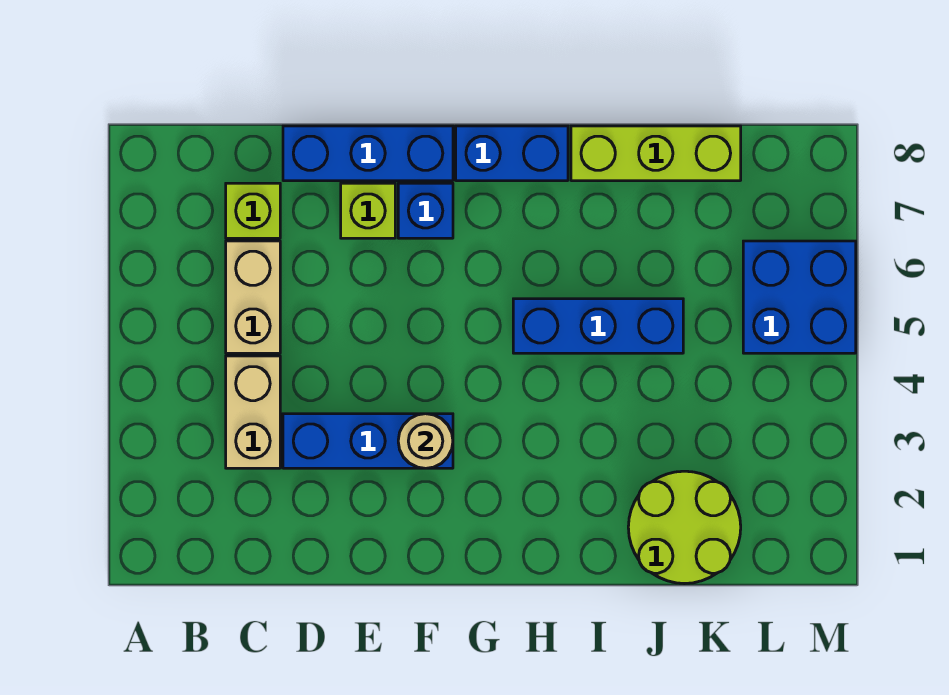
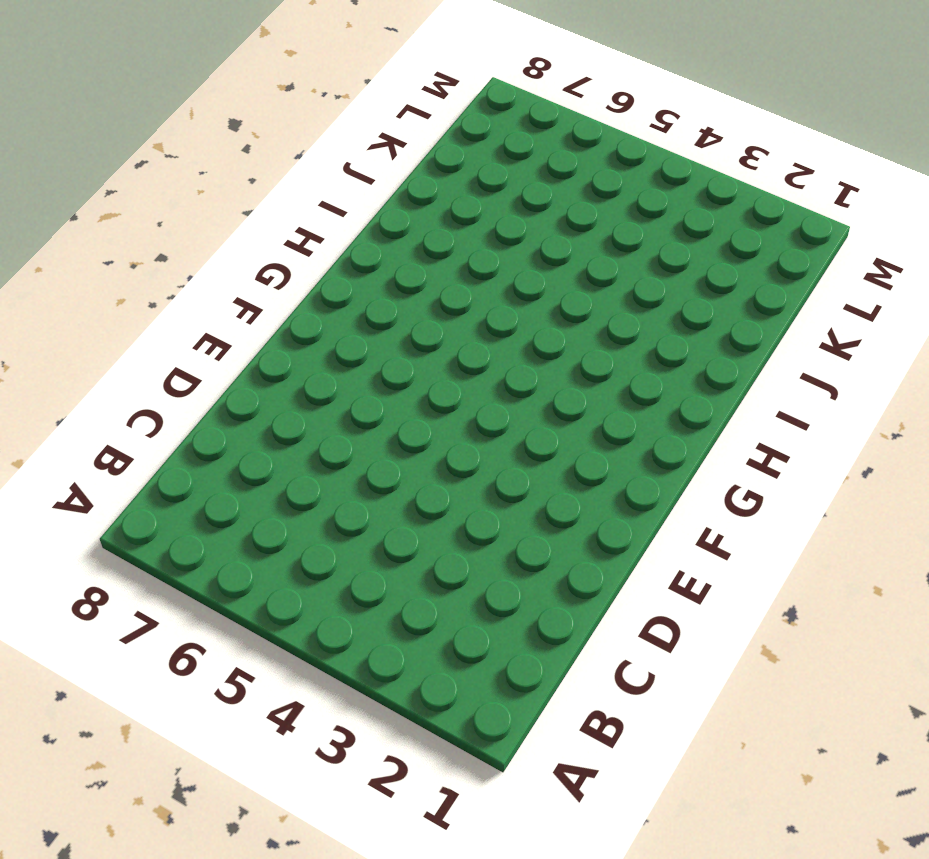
none -> tan brick C3:C4 level 1
none -> tan brick C5:C6 level 1
none -> lime brick C7 level 1

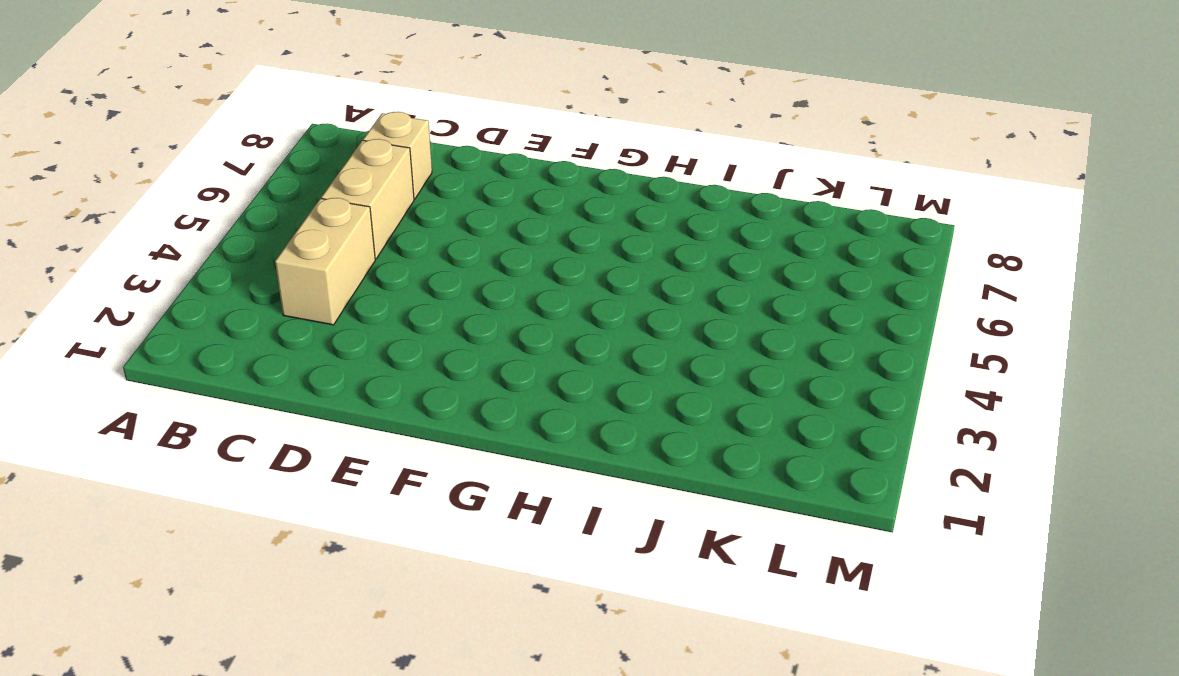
tan brick C7 level 1 -> lime brick C7 level 1
none -> blue brick D3:F3 level 1
none -> blue brick D8:F8 level 1
none -> lime brick E7 level 1

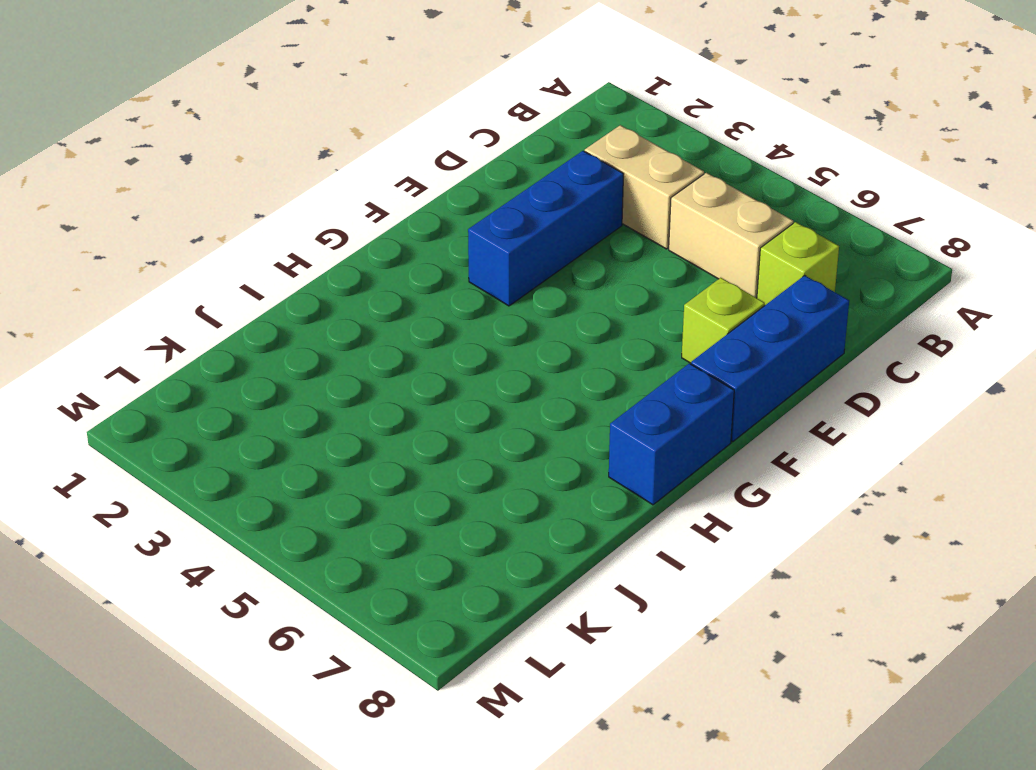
none -> blue brick F7 level 1
none -> blue brick H5:J5 level 1
none -> lime brick I8:K8 level 1

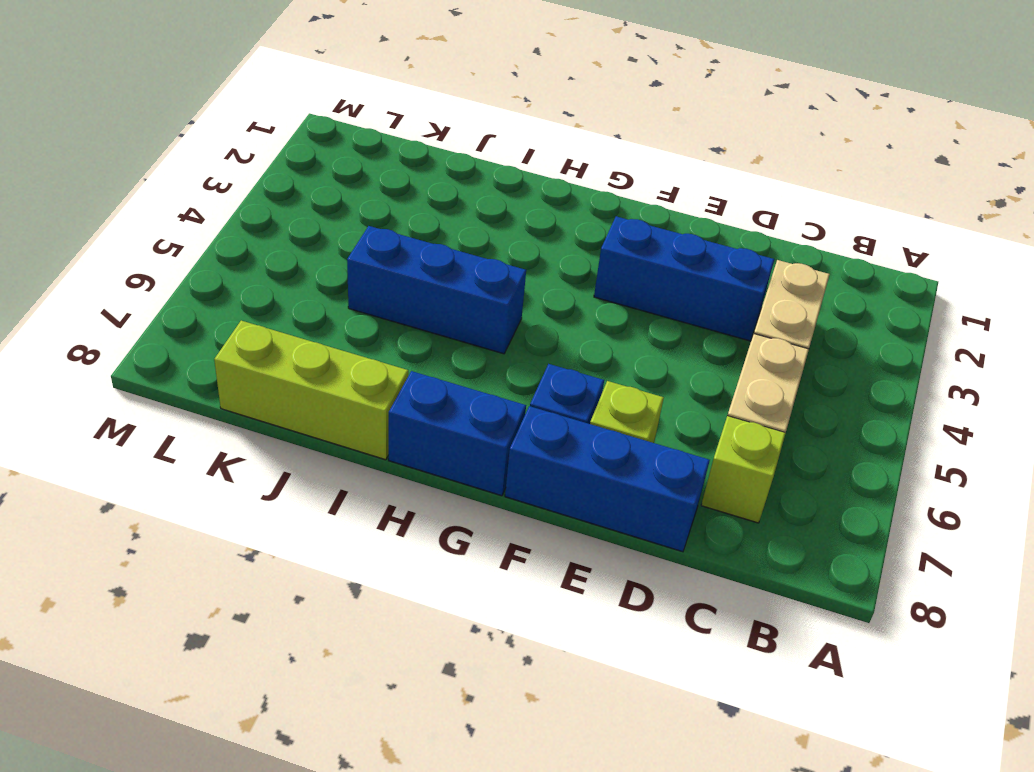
none -> lime round brick J1:K2 level 1
none -> blue brick L5:M6 level 1
none -> tan round brick F3 level 2

